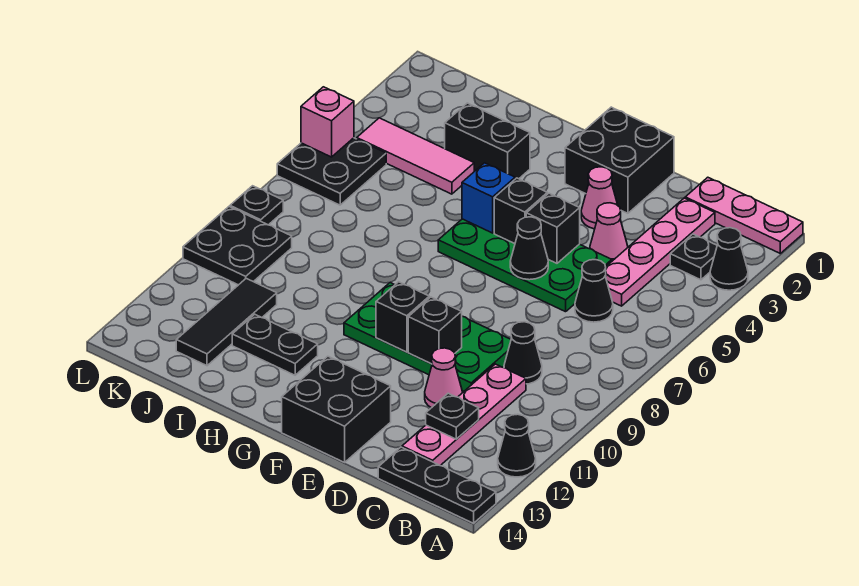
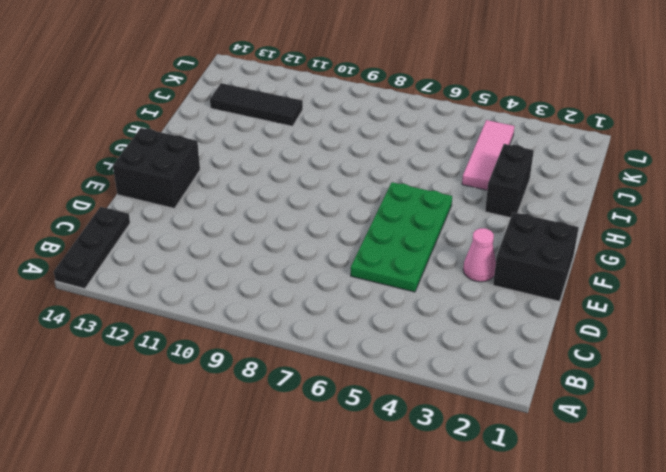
none -> pink plate A1:C1 level 1
none -> black cone A3 level 1
none -> black cone A12 level 1
none -> black plate B3 level 1

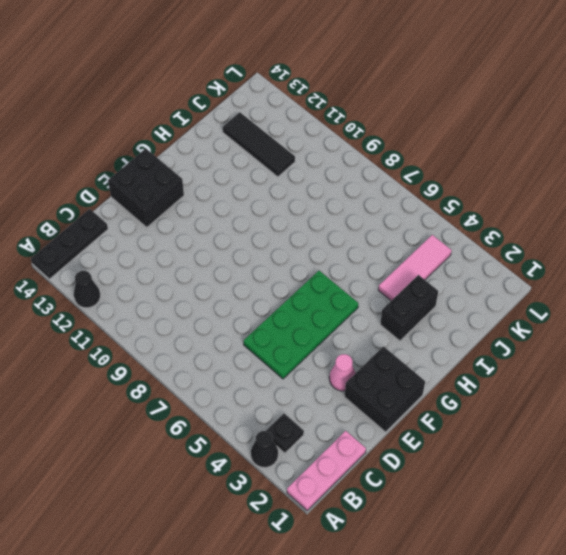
none -> pink plate C2:C5 level 1
none -> black cone C6 level 1
none -> black cone C9 level 1
none -> pink plate C10:C13 level 1

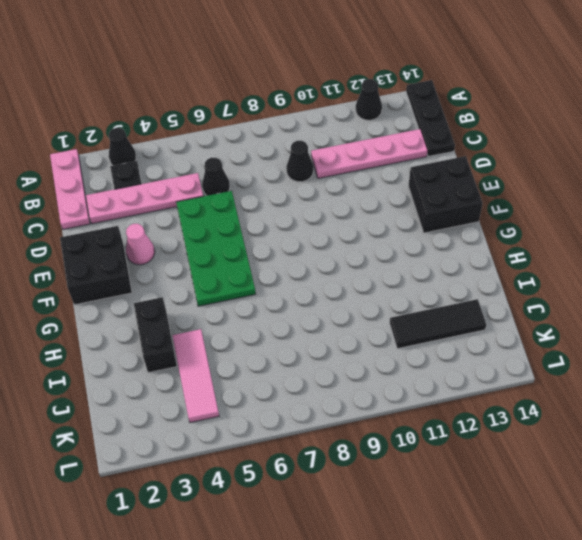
none -> pink cone D4 level 1
none -> green plate D9:G10 level 1
none -> pink cone D11 level 1
none -> black plate H12:I12 level 1

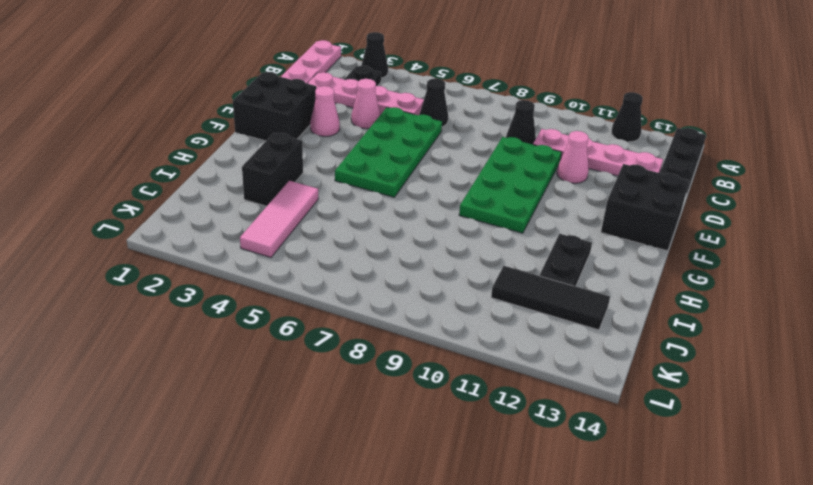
none -> black plate K5:L6 level 1
none -> black plate K9:L10 level 1
none -> black plate L8 level 1
none -> black plate C12 level 2

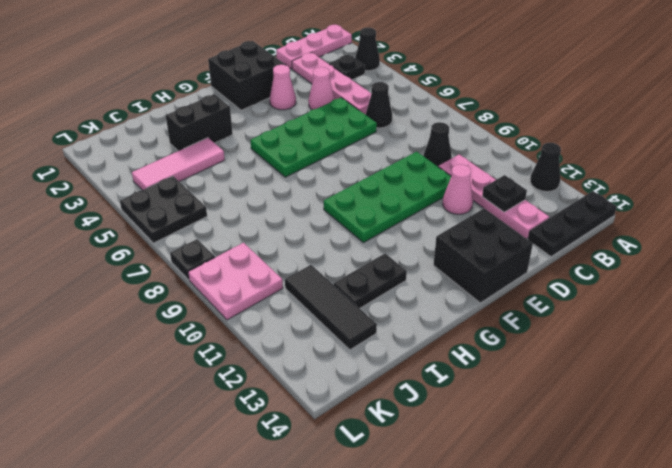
pink plate K9:L10 level 1 -> black plate K9:L10 level 1
none -> black brick E5 level 2
none -> black cone E6 level 2
none -> black brick E10 level 2
none -> black brick F5 level 2

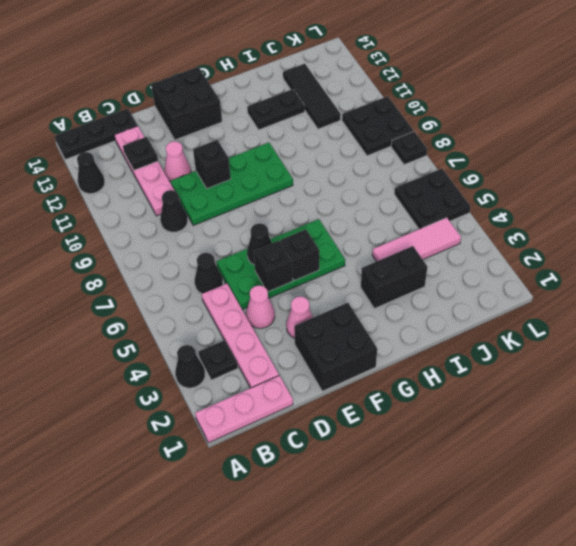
none -> black brick F10 level 2
none -> blue brick G5 level 2
none -> pink brick L5 level 2

